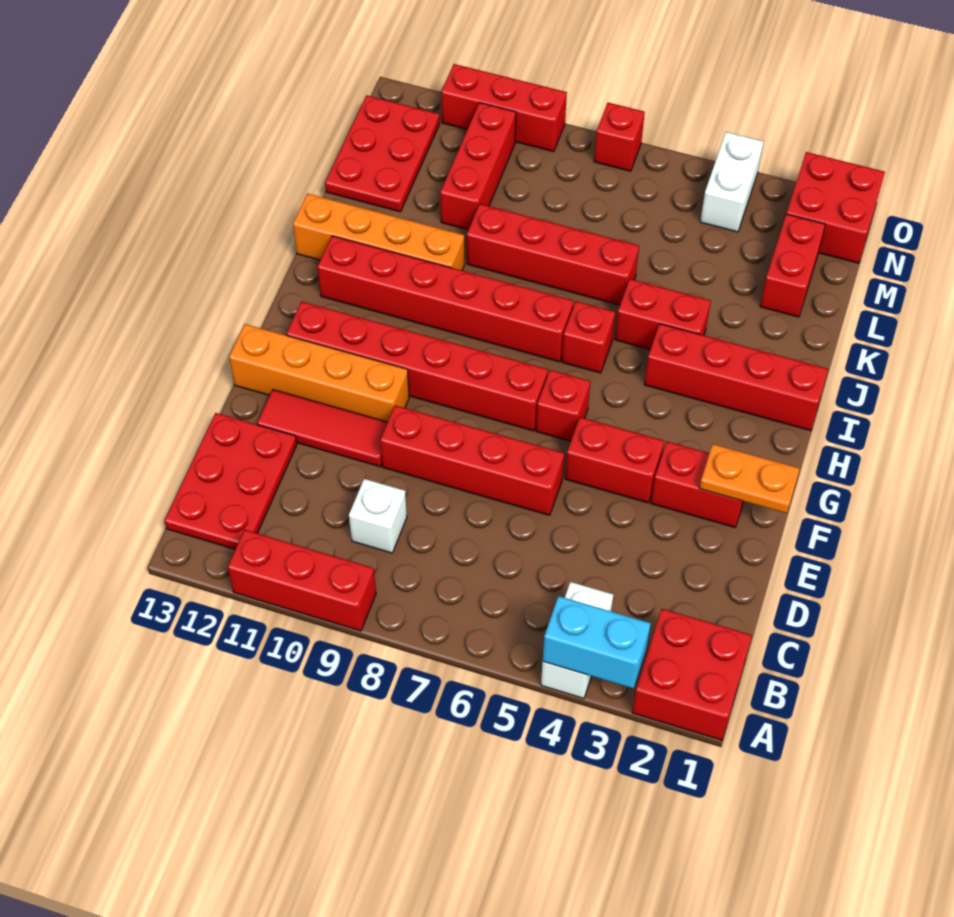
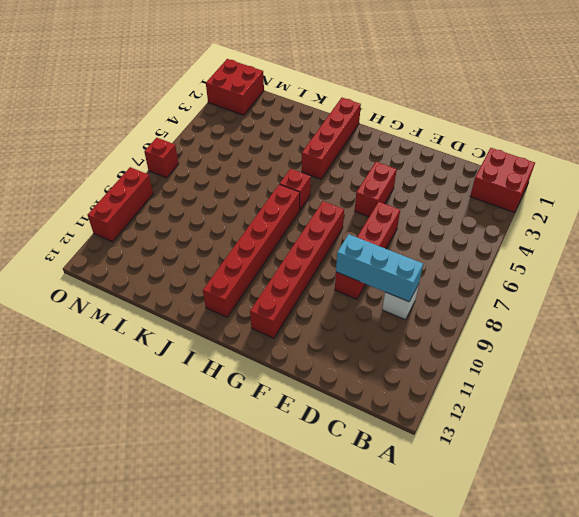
cyan brick C9:E9 level 2 -> none
none -> white brick A4:B4 level 1
none -> red brick A9:A11 level 1
none -> red plate B12:D13 level 1

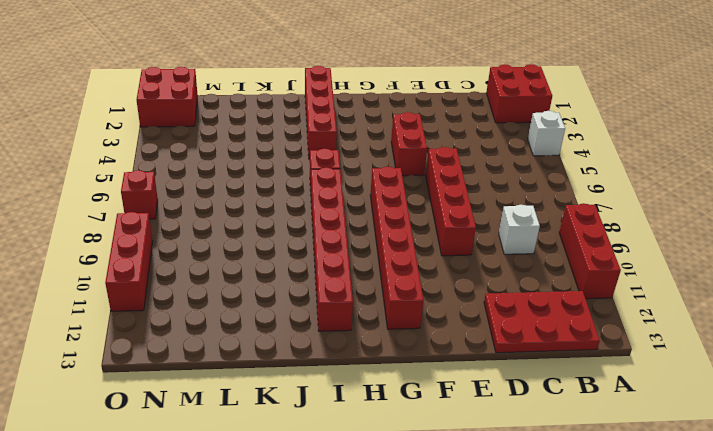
white brick A4 level 1 -> white brick A4:B4 level 1
none -> red tile E10:E12 level 1
none -> red brick F2:F3 level 1
none -> orange brick F10:F13 level 1

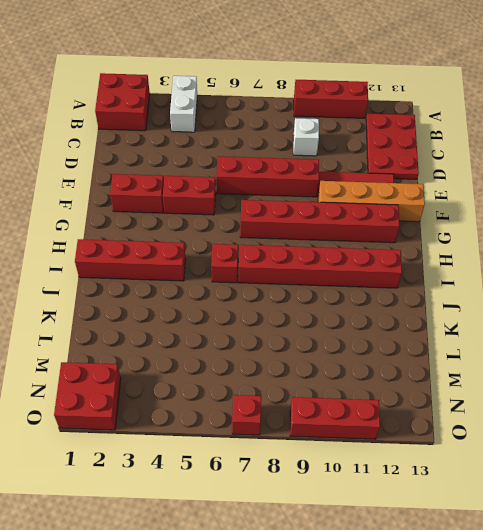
none -> red brick G6 level 1
none -> red brick J4:J5 level 1
none -> orange brick J10:J13 level 1

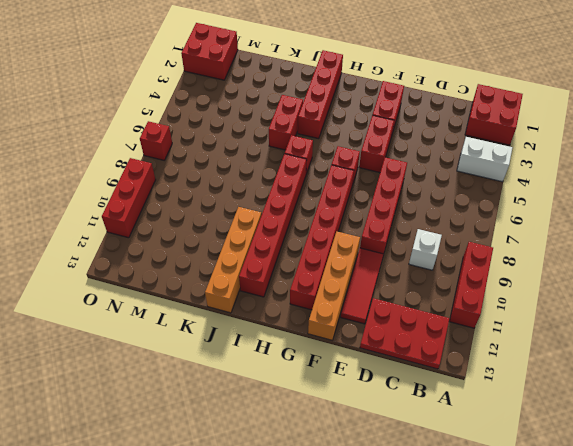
none -> red brick K6:K9 level 1
none -> red brick L2:M2 level 1
none -> red brick L10:N10 level 1

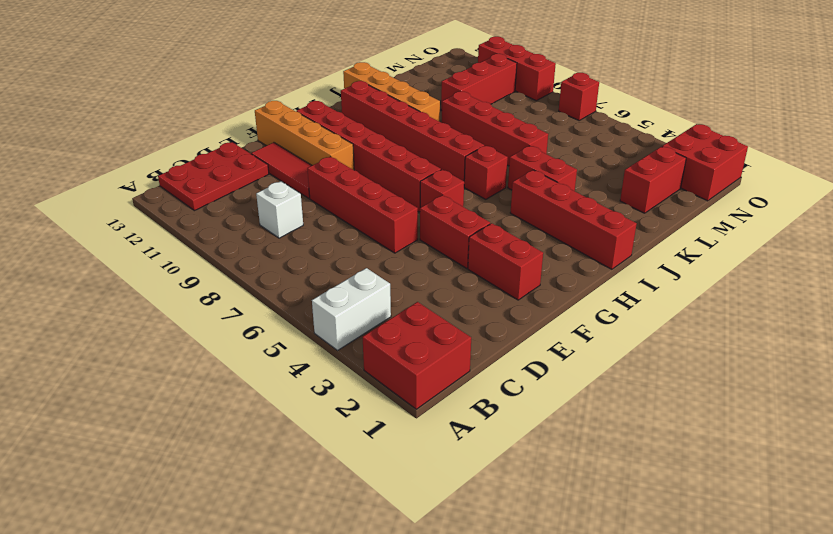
none -> red brick A9:A11 level 1
none -> red plate L12:N13 level 1
none -> white brick N4:O4 level 1

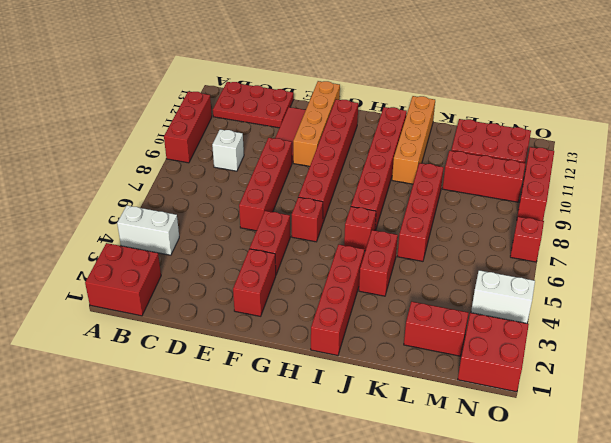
none -> cyan brick A3:A4 level 2
none -> orange plate F1:F2 level 2

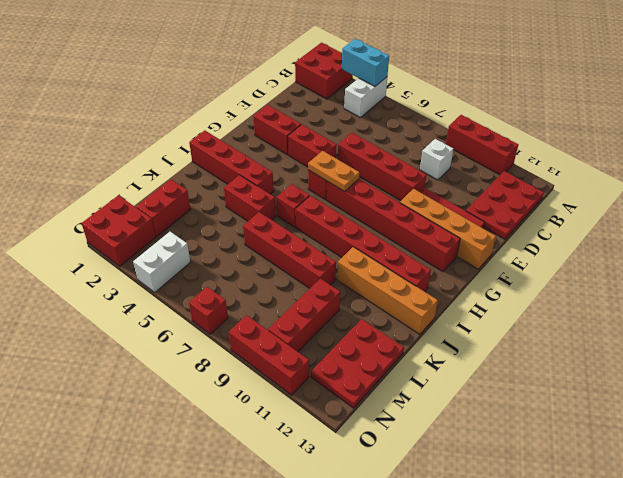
orange plate G6:G7 level 2 -> orange plate F1:F2 level 2

